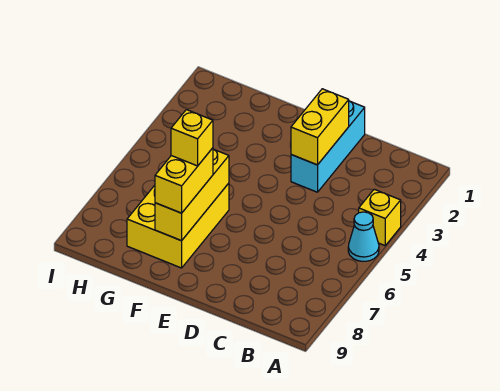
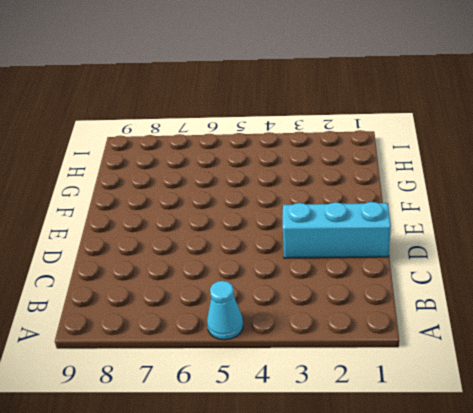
none -> yellow brick A4 level 1
none -> yellow brick F6:G8 level 1

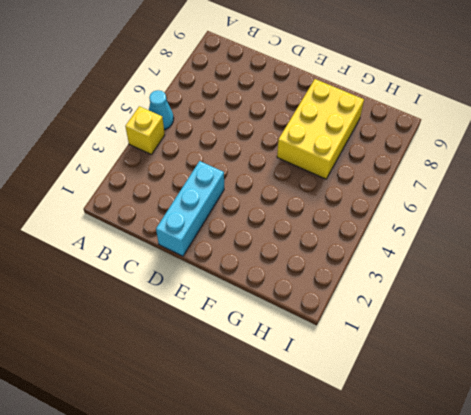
none -> yellow brick D2:D3 level 2
none -> yellow brick F6:F8 level 2

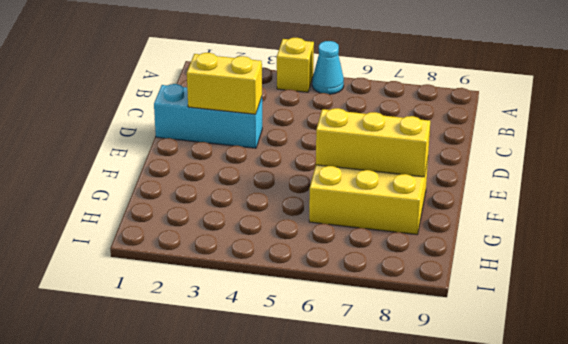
none -> yellow brick F7:F8 level 3
none -> yellow brick F7 level 4

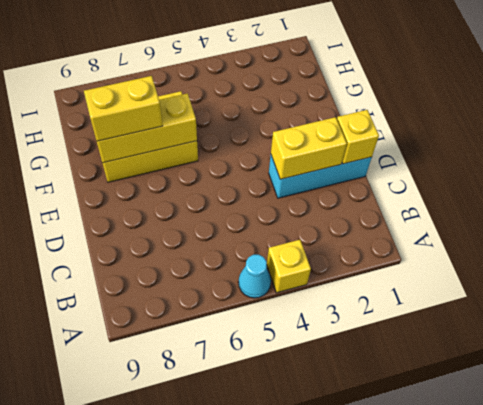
yellow brick D1 level 2 -> yellow brick F7 level 4

